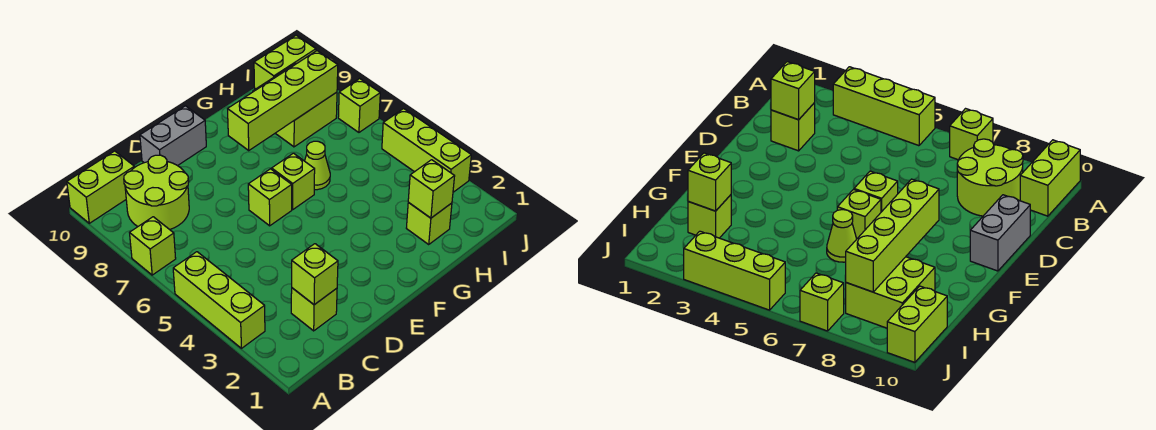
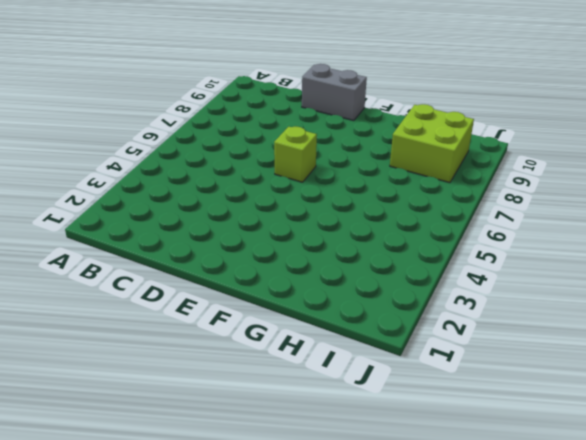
none -> lime brick A3:A5 level 1
none -> lime brick A7 level 1
none -> lime brick A10:B10 level 1

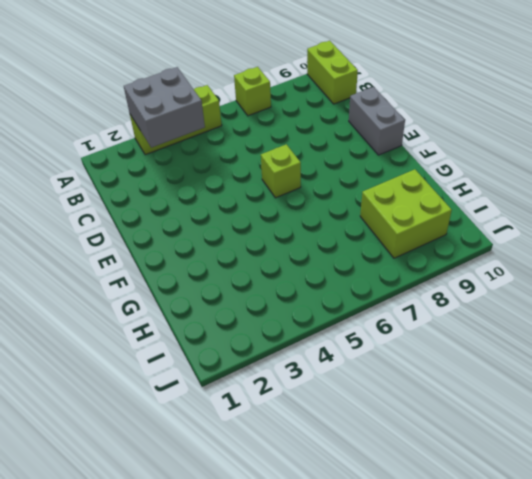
grey brick A3:B4 level 2 -> none
none -> lime round brick B8:C9 level 1
none -> lime brick C2 level 1
none -> lime brick F6 level 1

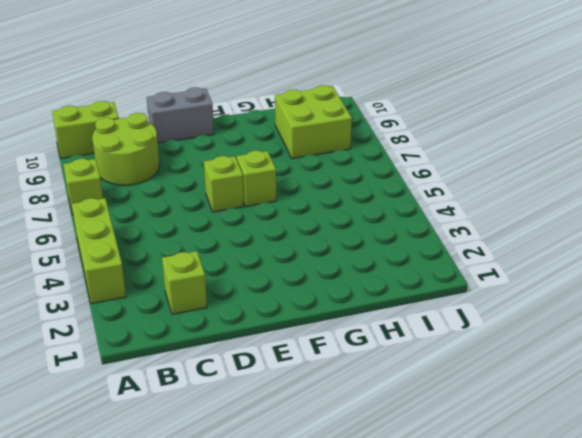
none -> lime cone G6 level 1
none -> lime brick H2 level 1
none -> lime brick I10:J10 level 1

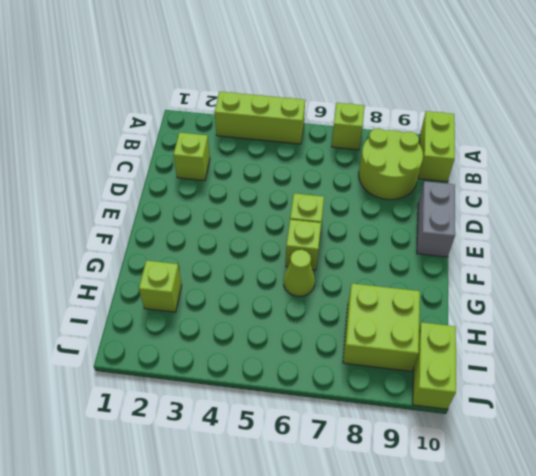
none -> lime brick J3:J5 level 1
none -> lime brick J7 level 1
none -> lime brick C2 level 2

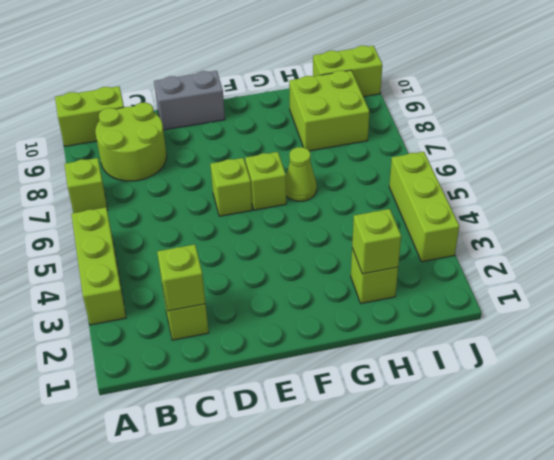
none -> lime brick J7 level 1
none -> lime brick F8:I8 level 2

